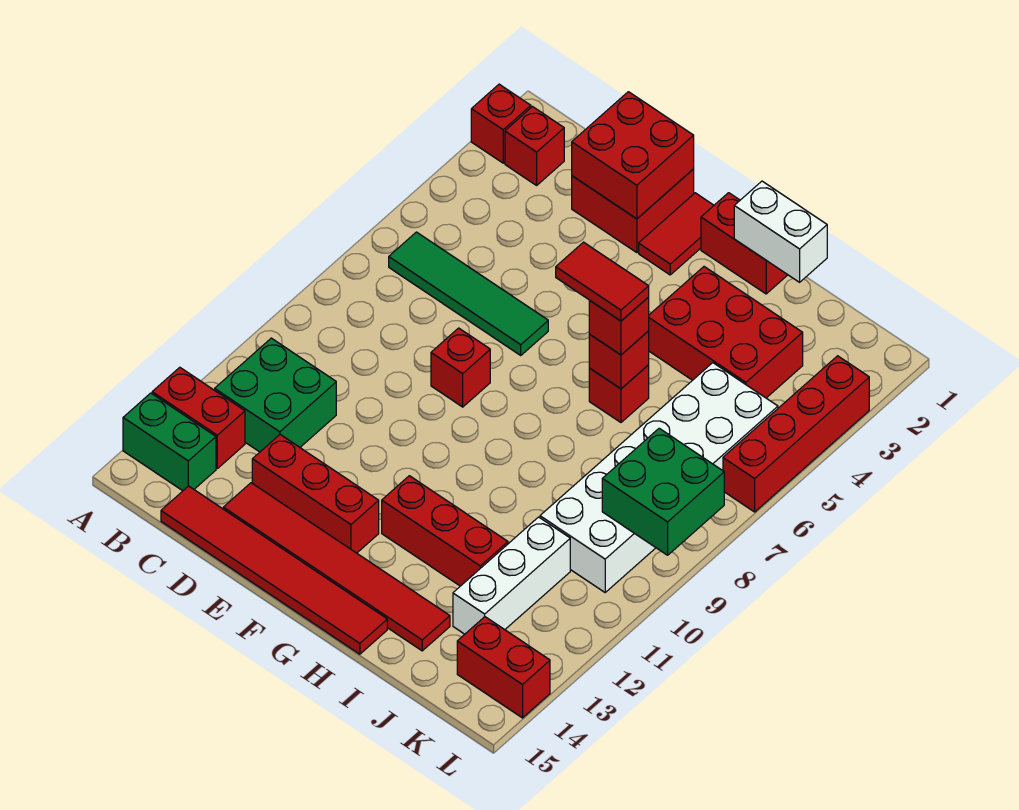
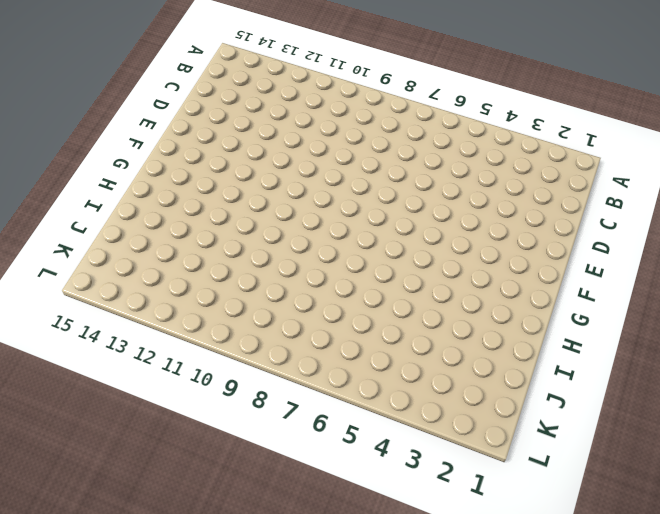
none -> red brick A2 level 1
none -> red brick A13:B13 level 1
none -> green brick A14:B14 level 1

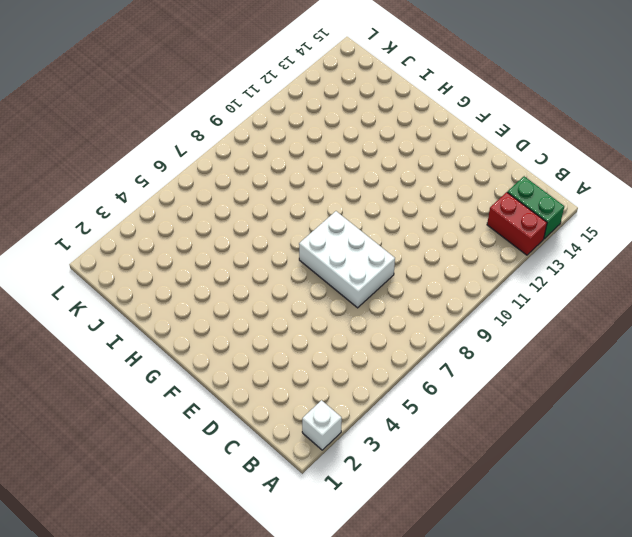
white brick A2 level 1 -> red brick A2 level 1
white brick D7:F8 level 1 -> red brick E8 level 1
none -> red brick B2 level 1
none -> green tile B6:E6 level 1
none -> green brick B11:C12 level 1

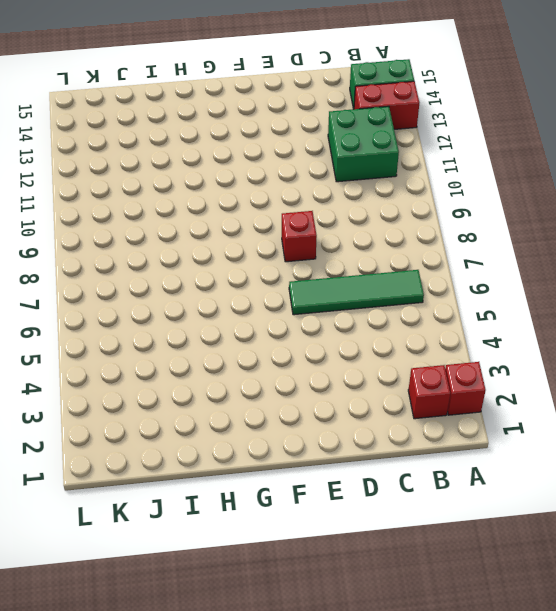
none -> red tile C15:H15 level 1
none -> red brick D1:E2 level 1
none -> red brick D13:F13 level 1

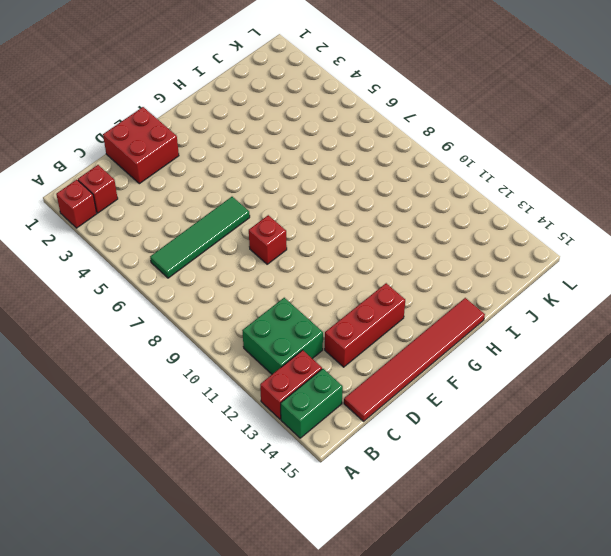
none -> red tile D14:I14 level 1
none -> red tile F1:F2 level 1
none -> red brick G1:H1 level 1

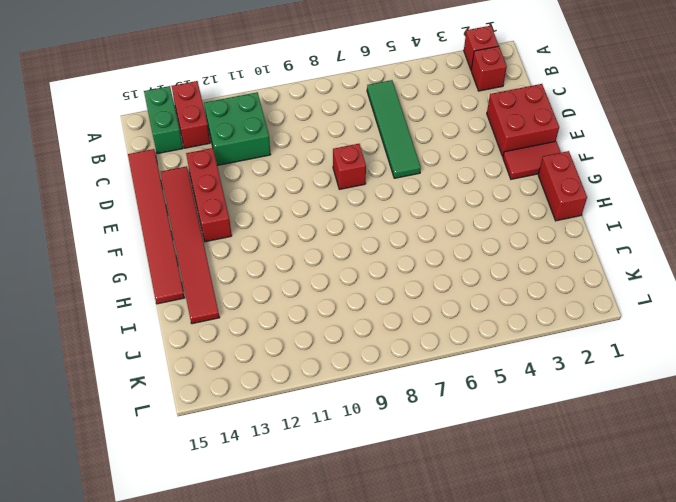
none -> red brick G12:I12 level 1
none -> red brick H3:J4 level 1
none -> red brick H6 level 1

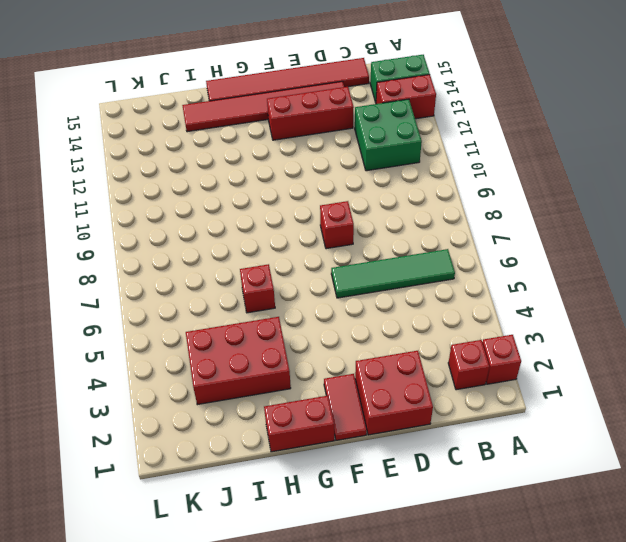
none -> red brick G12:I12 level 1
none -> white brick J5:K10 level 1
none -> white brick J11:J13 level 1

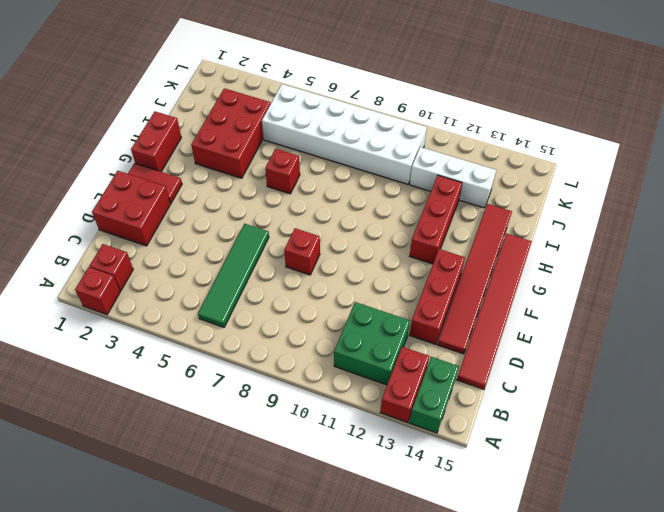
none -> red brick K14:L14 level 1
none -> red brick L3:L6 level 1
none -> red brick D1:E2 level 2

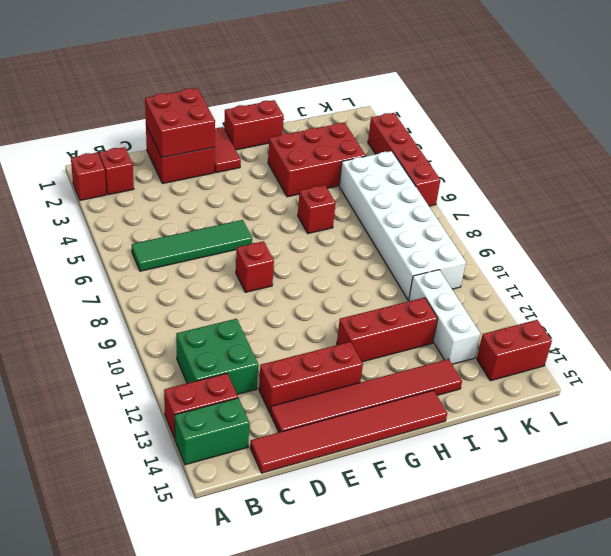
none -> white brick H1:I1 level 2
none -> red brick H6 level 2
none -> green brick K8:L9 level 2

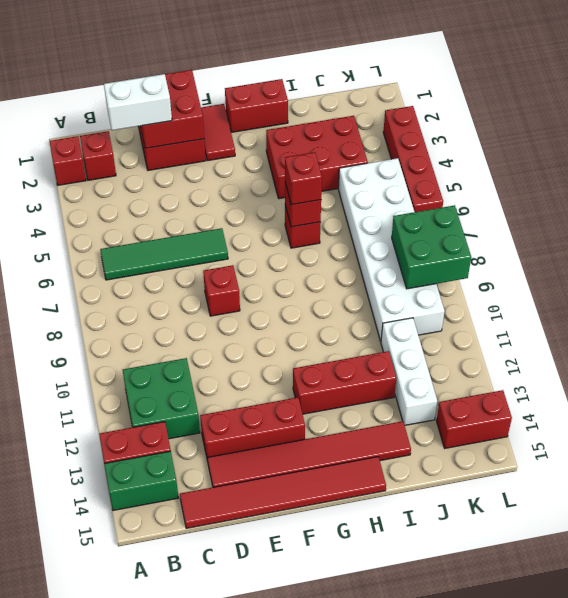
white brick C2:D2 level 3 -> white brick H1:I1 level 2
none -> red tile G6:H6 level 4

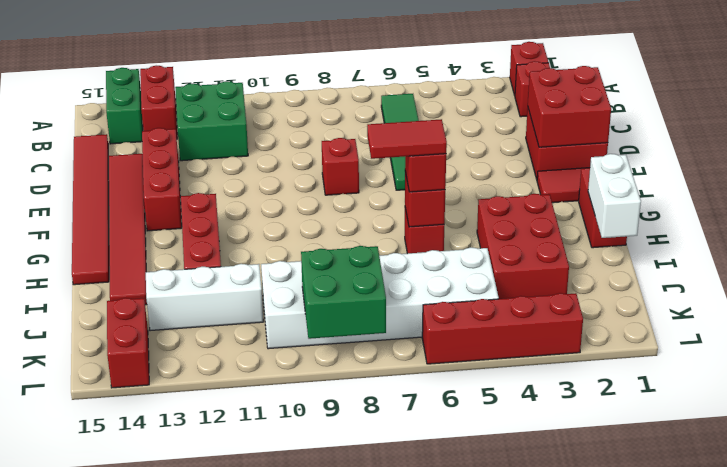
red tile H6:H7 level 4 -> red tile G6:H6 level 4

